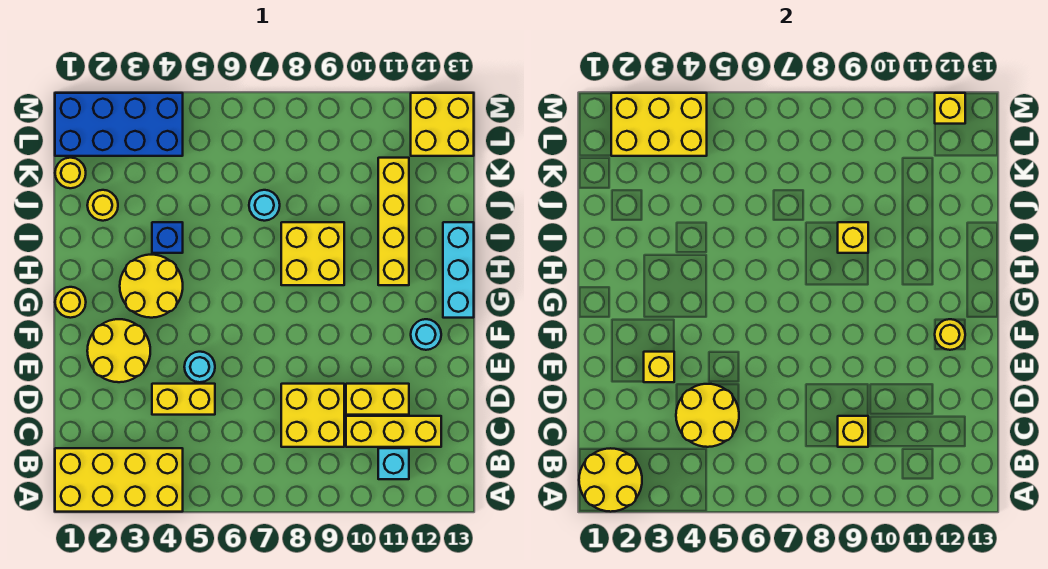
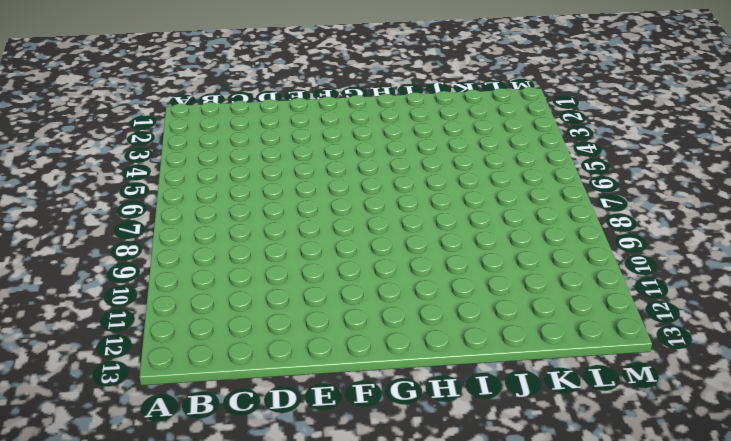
none -> yellow brick A1:B4 level 1
none -> cyan brick B11 level 1
none -> yellow brick C8:D9 level 1

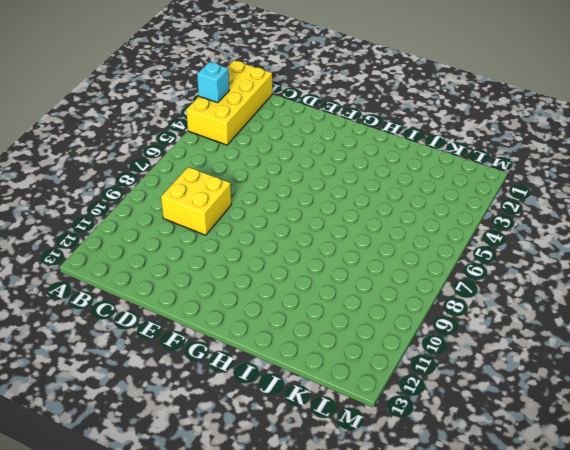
cyan brick A3 level 2 -> cyan brick B11 level 1
none -> yellow brick C10:C12 level 1
none -> yellow brick D4:D5 level 1
none -> yellow brick D10:D11 level 1

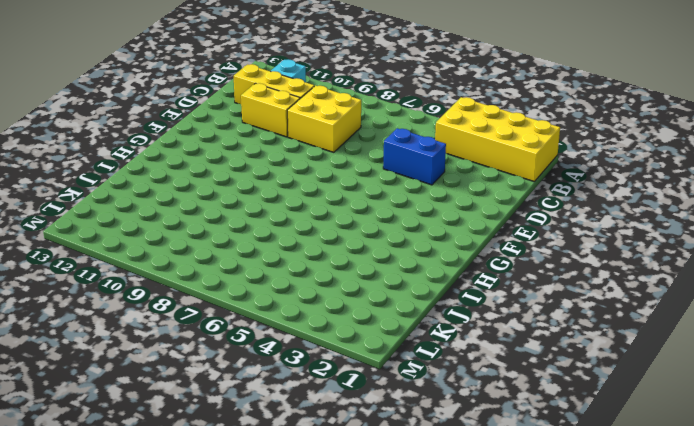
blue brick D4:D5 level 1 -> yellow brick D4:D5 level 1
none -> yellow round brick E2:F3 level 1
none -> cyan round brick E5 level 1
none -> cyan round brick F12 level 1

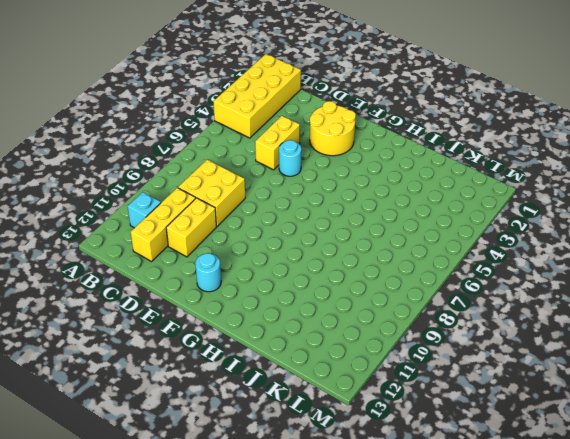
none -> yellow round brick G1 level 1
none -> yellow round brick G3:H4 level 1
none -> cyan brick G13:I13 level 1

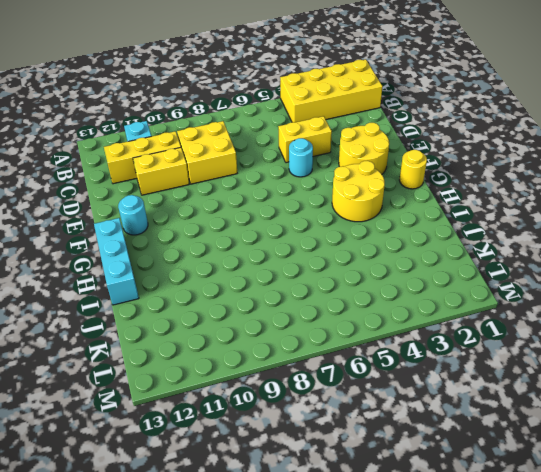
none -> yellow brick H8:I9 level 1
none -> yellow brick H11:K11 level 1
none -> blue brick I4 level 1

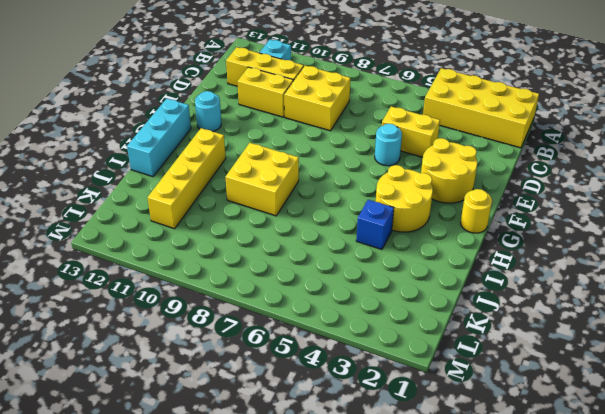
none -> yellow round brick J2 level 1
none -> cyan round brick J7 level 1
none -> yellow round brick K1 level 1

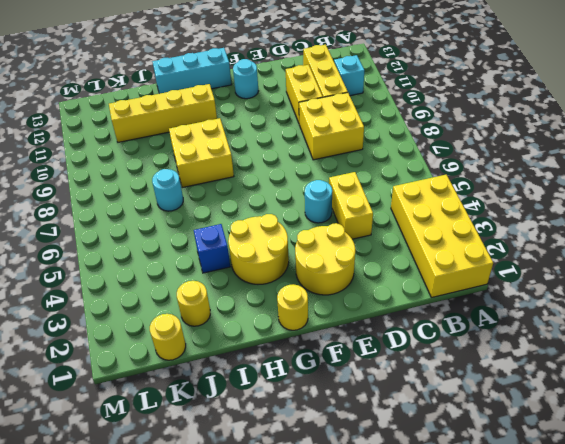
none -> blue brick L1:M4 level 1
none -> yellow brick L12:M13 level 1
none -> yellow round brick A1:B2 level 2

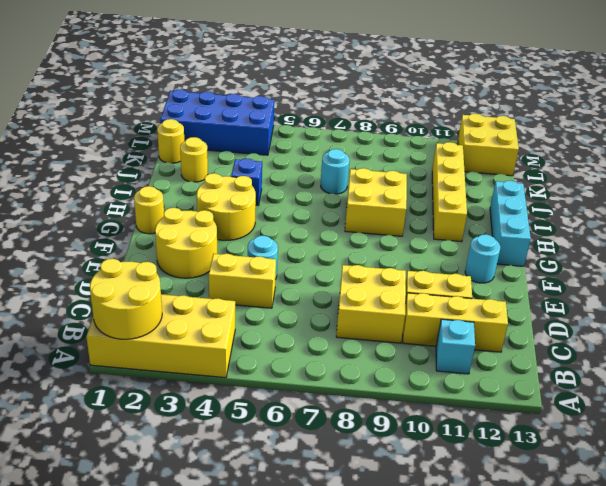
none -> yellow round brick C4:D5 level 2
none -> yellow brick C9 level 2
none -> yellow brick E3 level 2

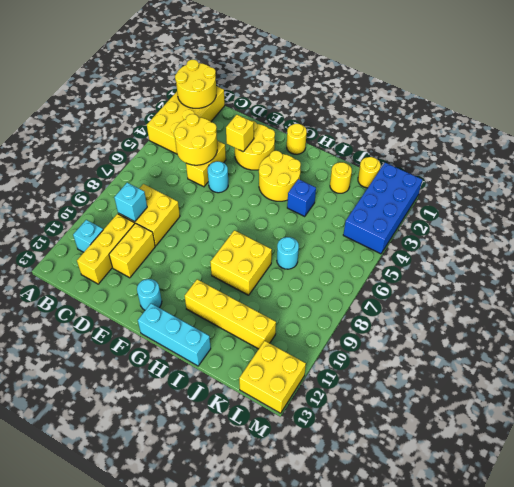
cyan brick C9 level 2 -> yellow brick C9 level 2
none -> yellow round brick F12 level 2
none -> yellow brick I9 level 2
none -> yellow brick L2:M4 level 2

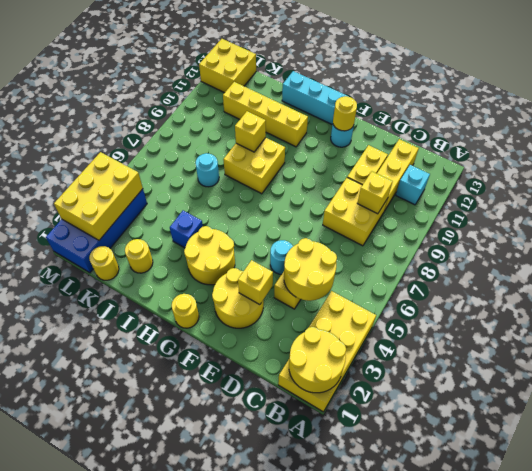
none -> yellow brick M12 level 2

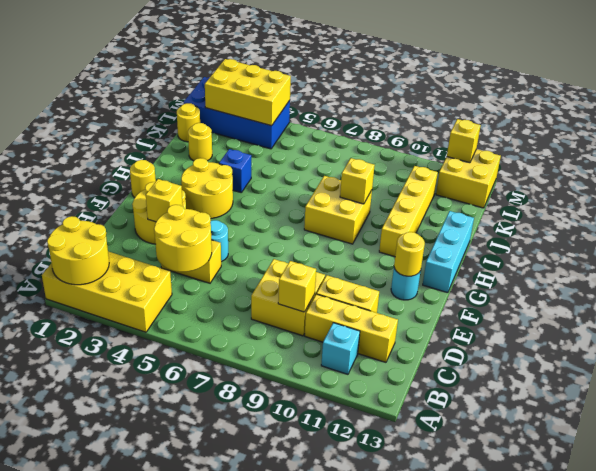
none -> cyan round brick J7 level 1

